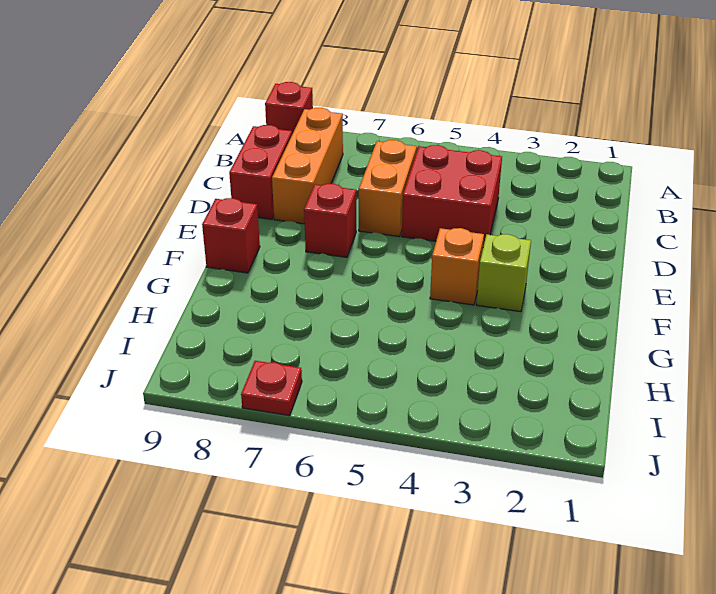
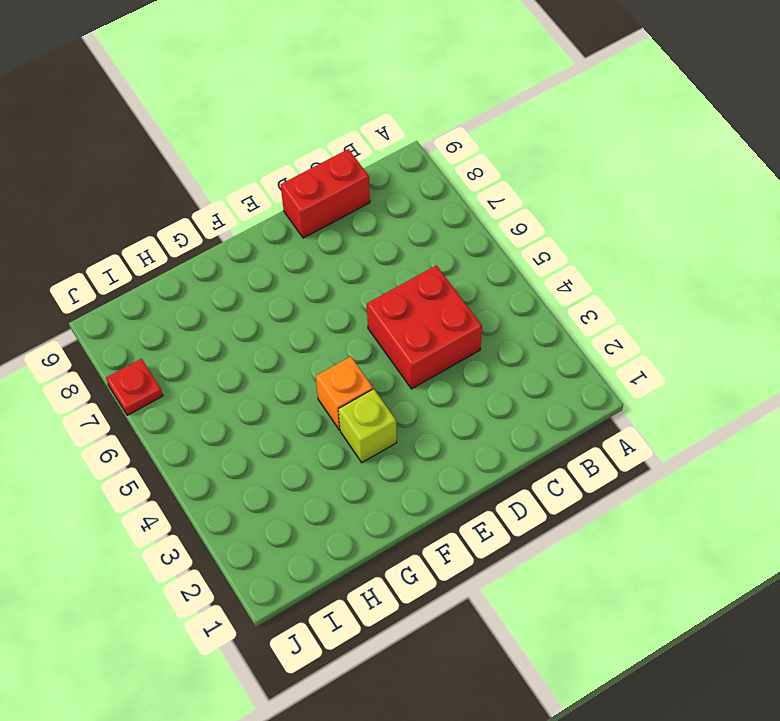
none -> red brick A9 level 1
none -> orange brick B8:D8 level 1

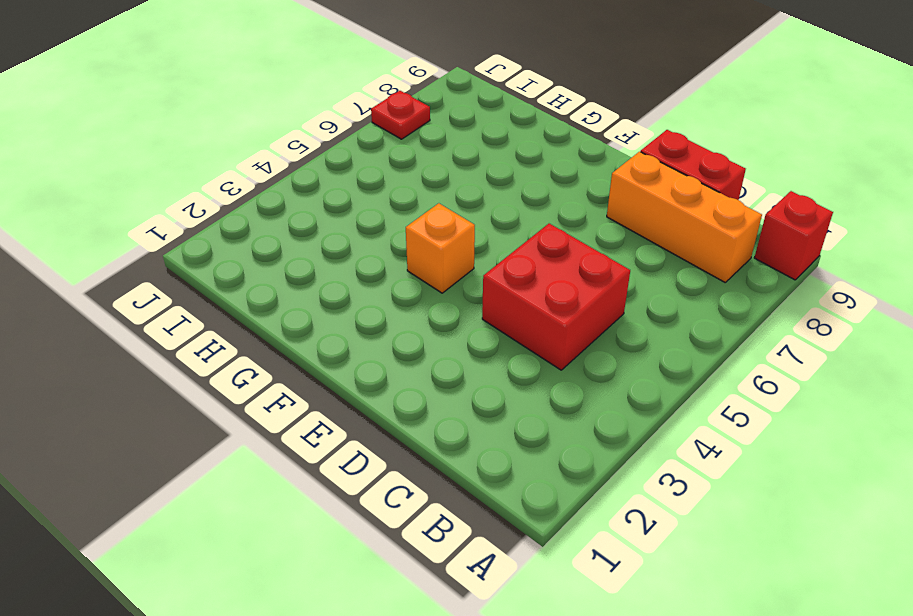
none -> orange brick C6:D6 level 1
none -> red brick E7 level 1

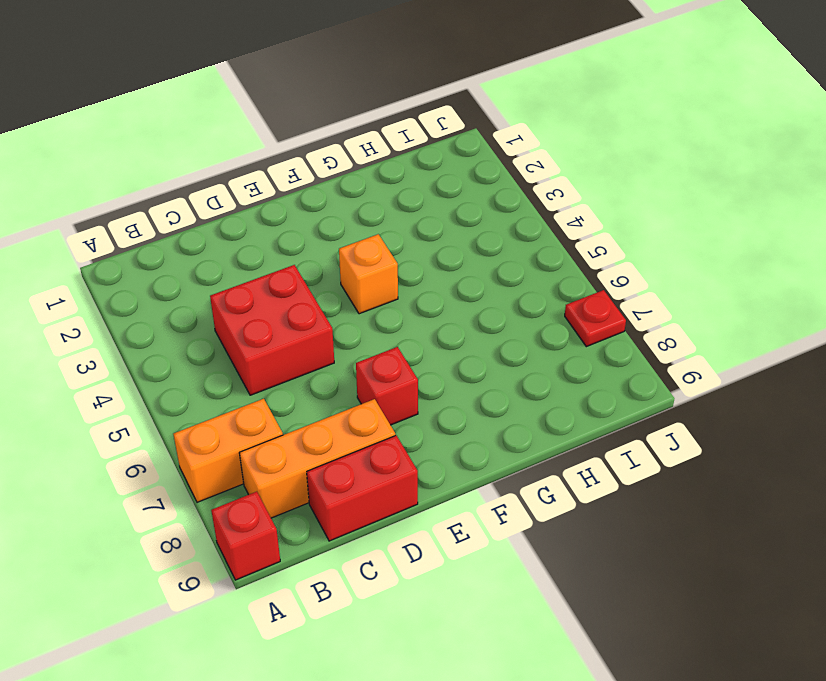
orange brick A7:B7 level 1 -> orange brick C6:D6 level 1
none -> lime brick F3 level 1
none -> red brick F9 level 1

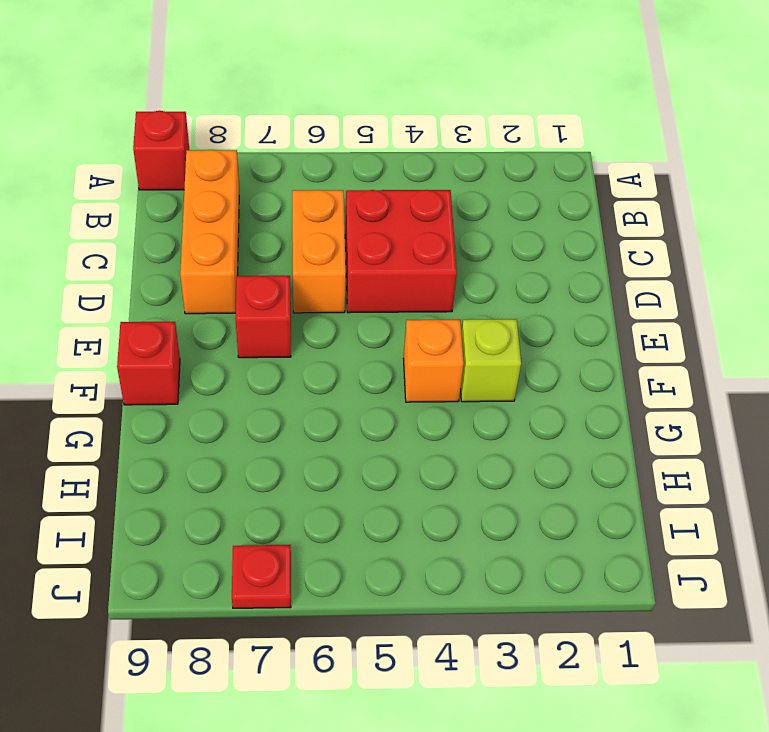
none -> red brick C9:D9 level 1

